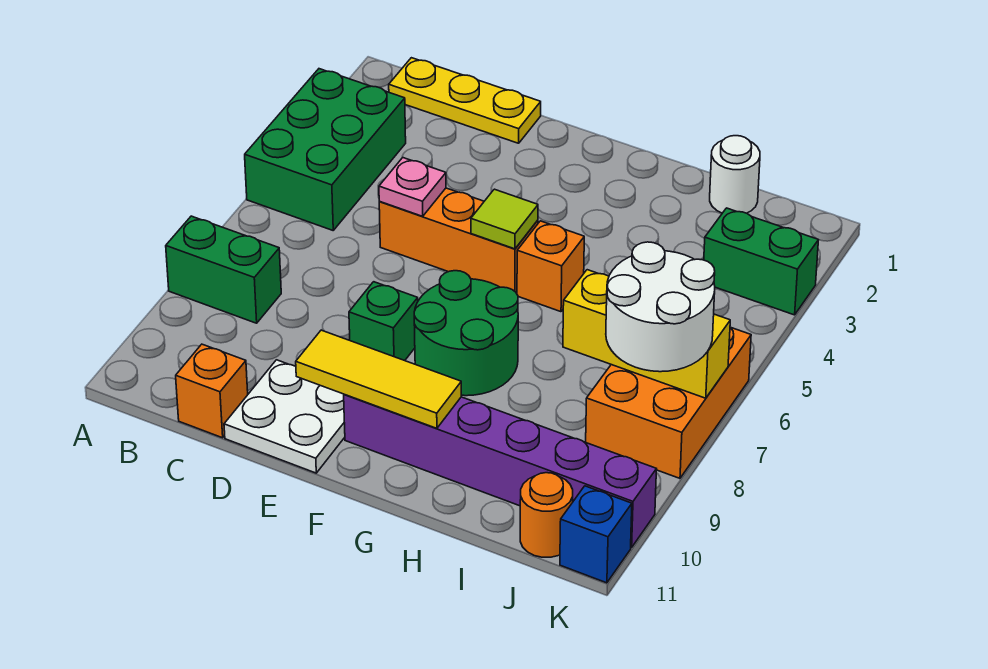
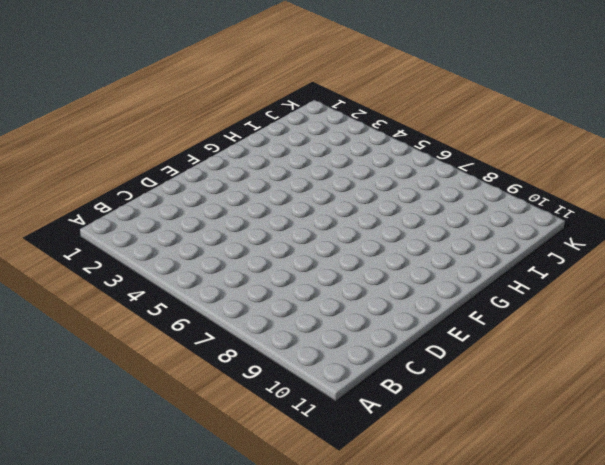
none -> green brick A3:B5 level 1
none -> green brick A8:B8 level 1
none -> yellow plate B1:D1 level 1

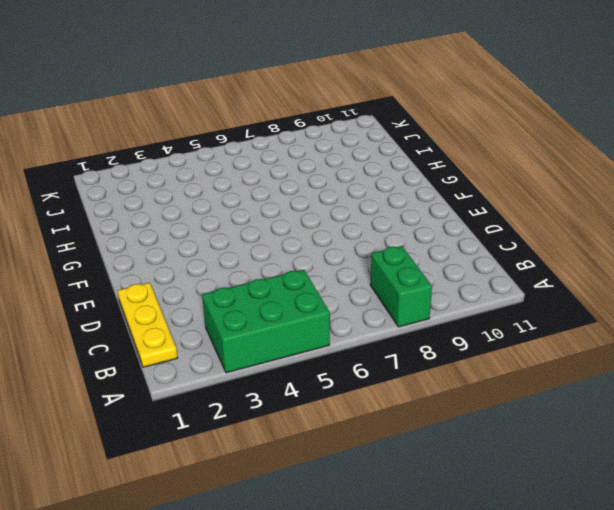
none -> orange brick C11 level 1
none -> orange brick D5:F5 level 1
none -> white plate D10:E11 level 1

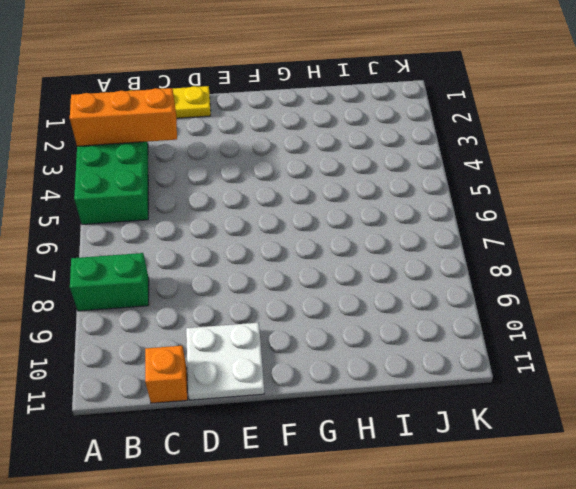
orange brick A3:C3 level 2 -> orange brick D5:F5 level 1
none -> green brick E8 level 1
none -> green round brick F7:G8 level 1
none -> purple brick F10:K10 level 1

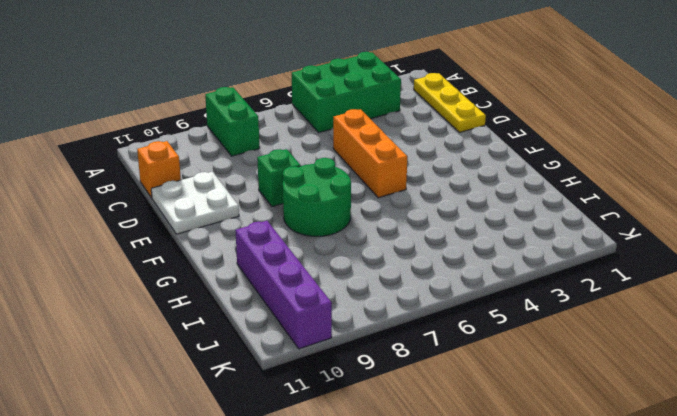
purple brick H10:K10 level 1 -> purple brick F10:K10 level 1
none -> orange brick G5 level 1
none -> white round brick I1 level 1
none -> green brick J3:K3 level 1

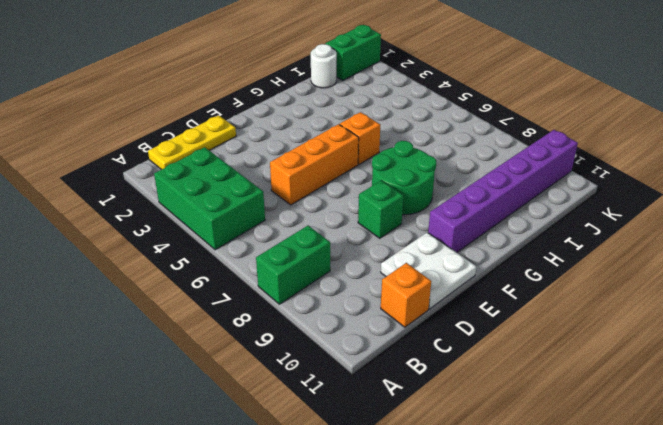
green brick J1:K1 level 1 -> green brick J3:K3 level 1
none -> orange brick J6:K8 level 1
none -> orange round brick J11 level 1
none -> blue brick K11 level 1

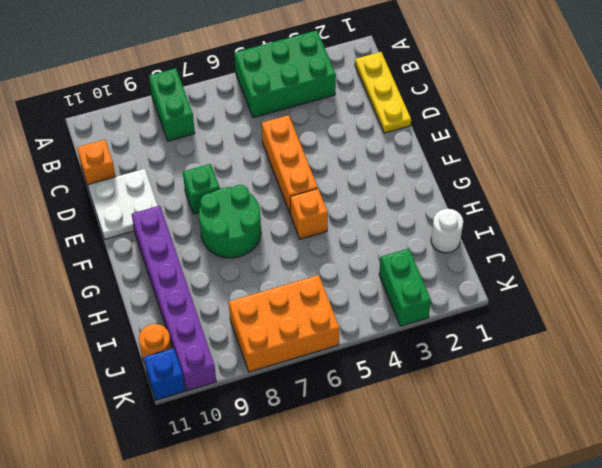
none -> pink plate D5 level 2
none -> yellow tile E10:G10 level 2
none -> lime tile F5 level 2

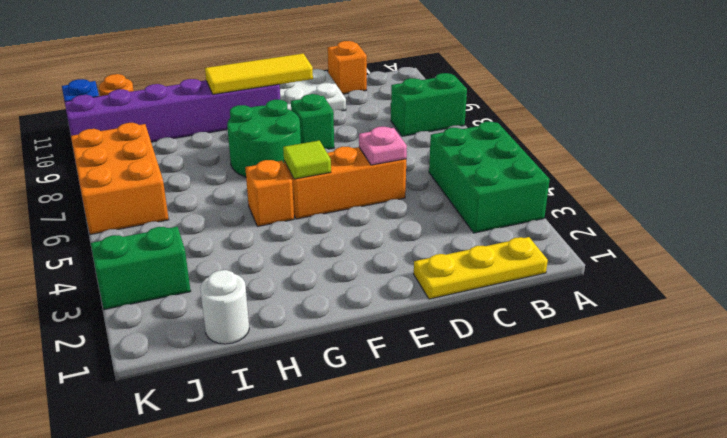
none -> yellow brick I7:K7 level 2
none -> white round brick J7:K8 level 3

